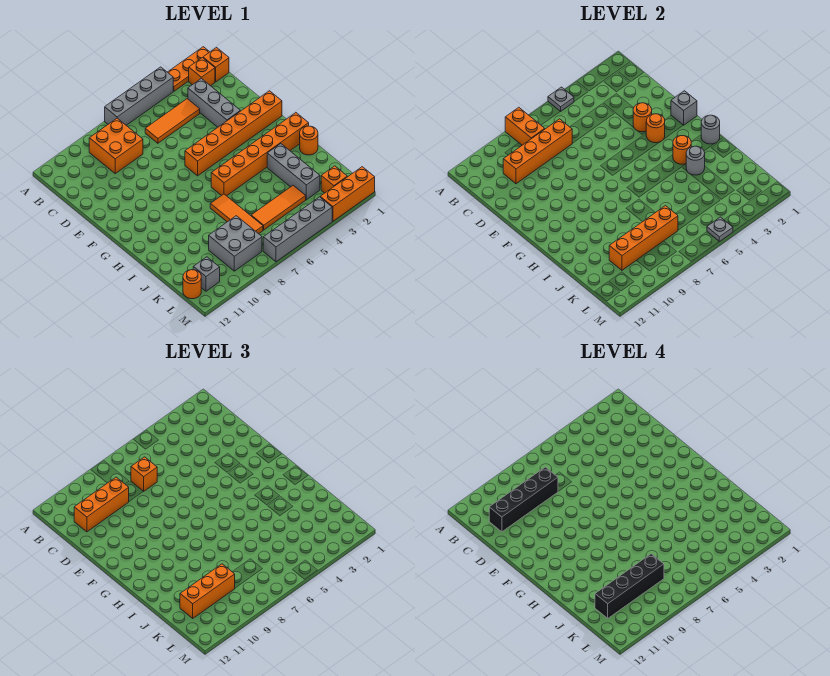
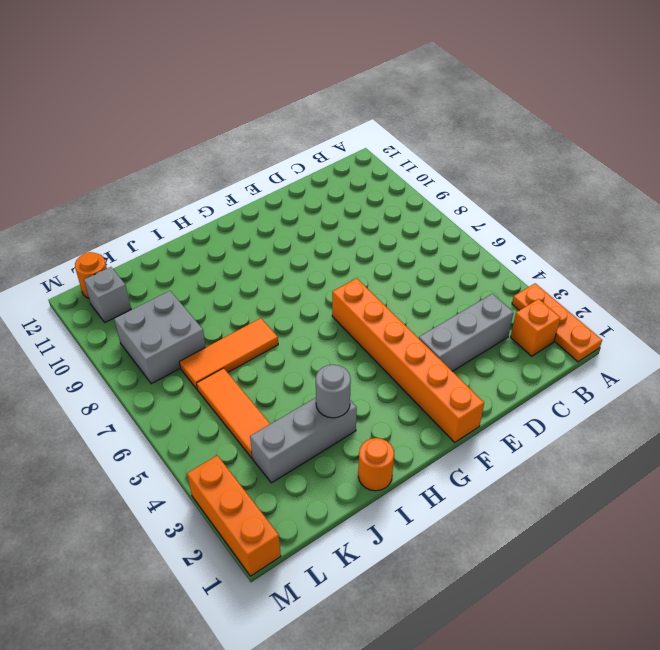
none -> grey brick A4:A7 level 1
none -> orange brick B1 level 1
none -> orange brick B8:C9 level 1
none -> orange tile C4:C6 level 1

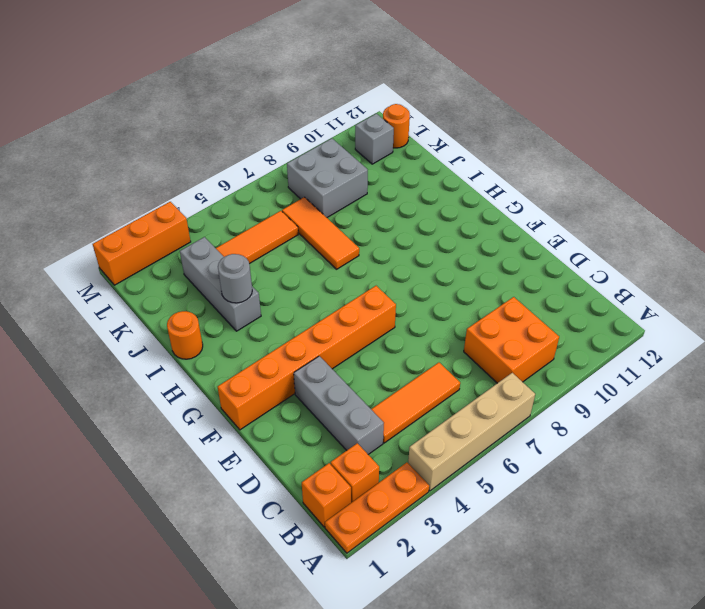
tan brick A4:A7 level 1 -> grey brick A4:A7 level 1
none -> orange brick H1:H6 level 1
none -> orange brick L2 level 1
none -> grey brick M4:M7 level 1
none -> grey plate A5 level 2

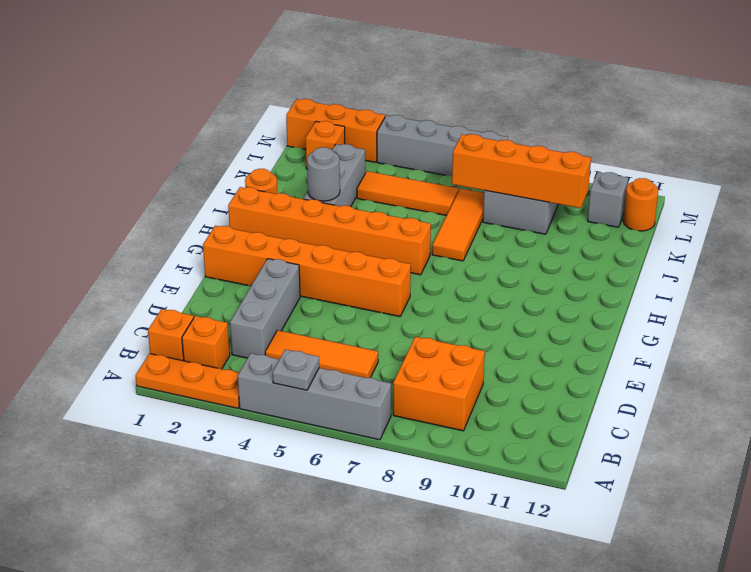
none -> orange brick A8:B8 level 2
none -> orange brick C7:C10 level 2
none -> orange round brick E3 level 2
none -> grey brick F1 level 2

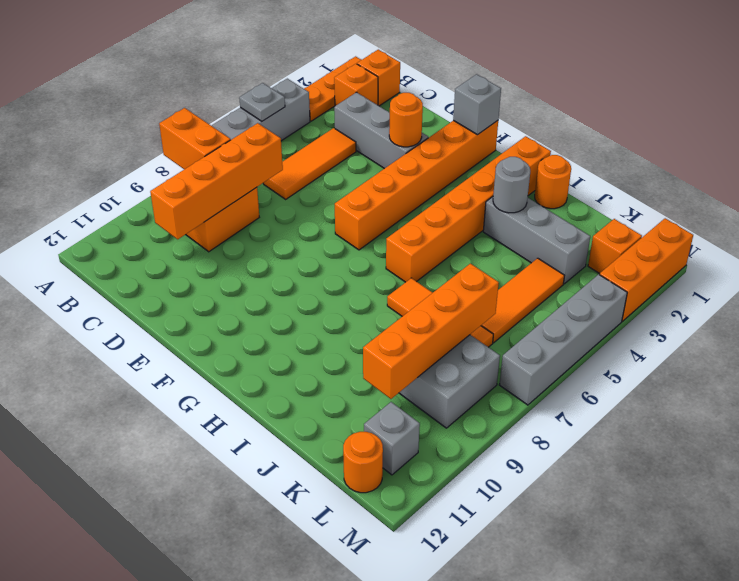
none -> orange round brick F3 level 2
none -> grey round brick H1 level 2
none -> orange round brick H3 level 2
none -> grey plate M5 level 2

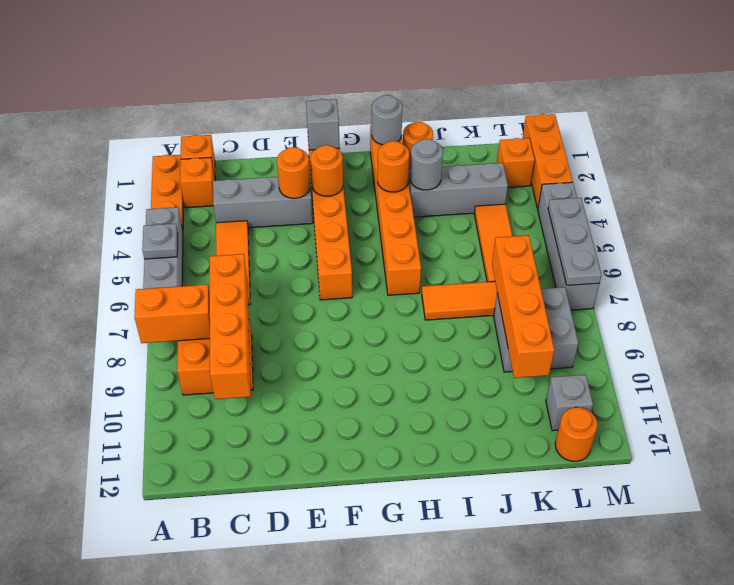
grey plate M5:M7 level 2 -> grey plate M5 level 2
none -> orange brick C7 level 3
none -> orange brick C9:C11 level 3
none -> orange brick K9:K11 level 3
none -> black brick C8:C11 level 4

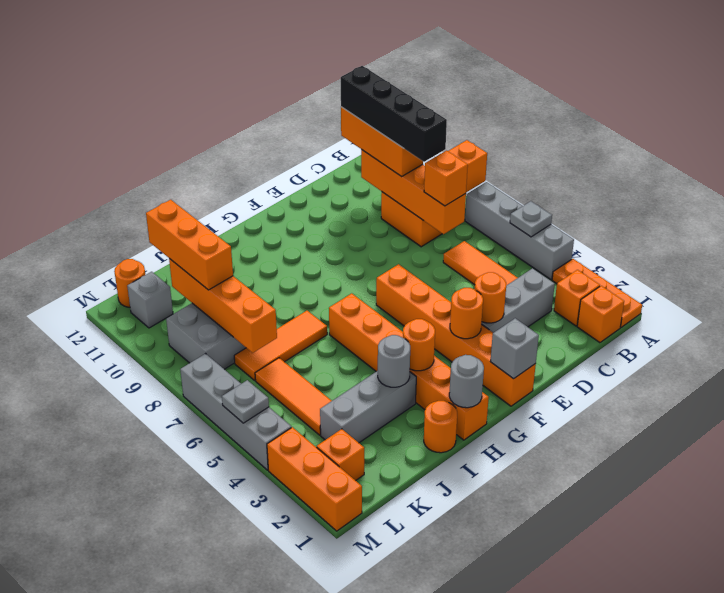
none -> black brick K8:K11 level 4

